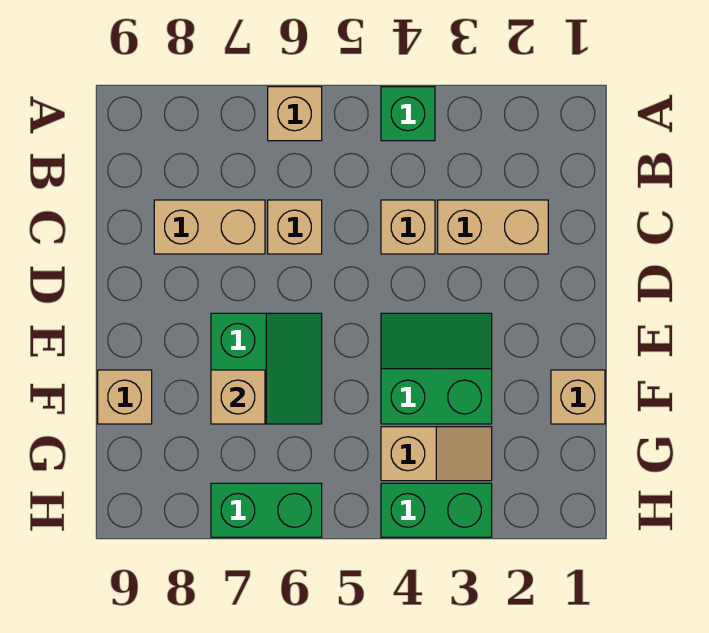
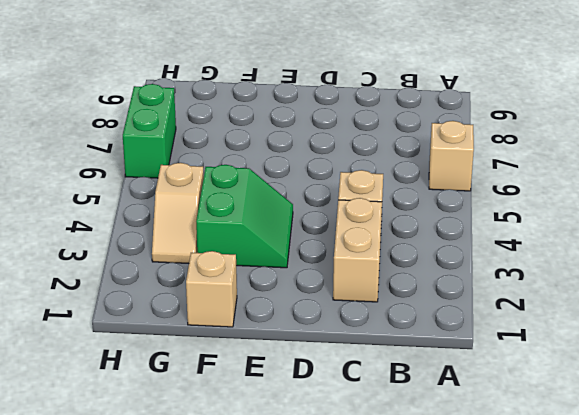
none -> green brick A4 level 1
none -> tan brick C6 level 1
none -> tan brick C7:C8 level 1

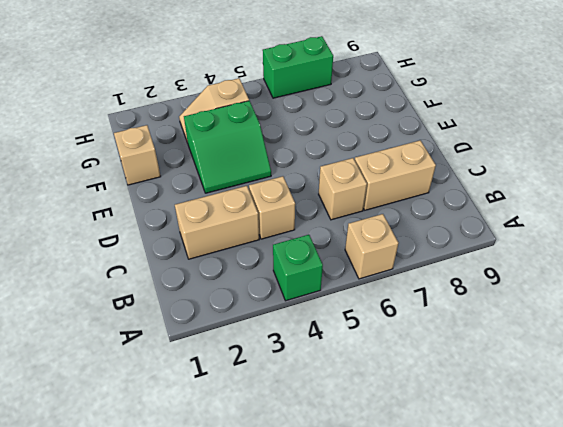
none -> green slope E6:F7 level 1 top 7
none -> tan brick F9 level 1
none -> green brick H3:H4 level 1

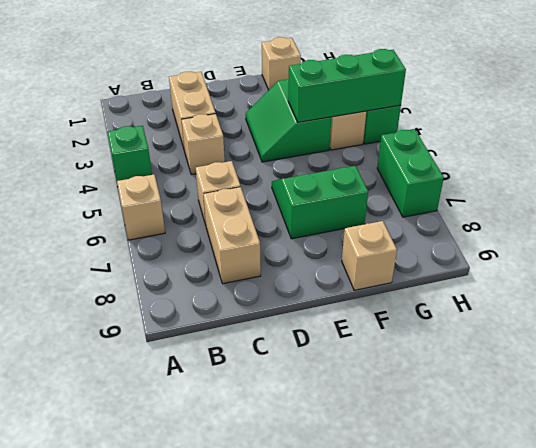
green brick F4:H4 level 2 -> none
none -> tan brick F7 level 2

